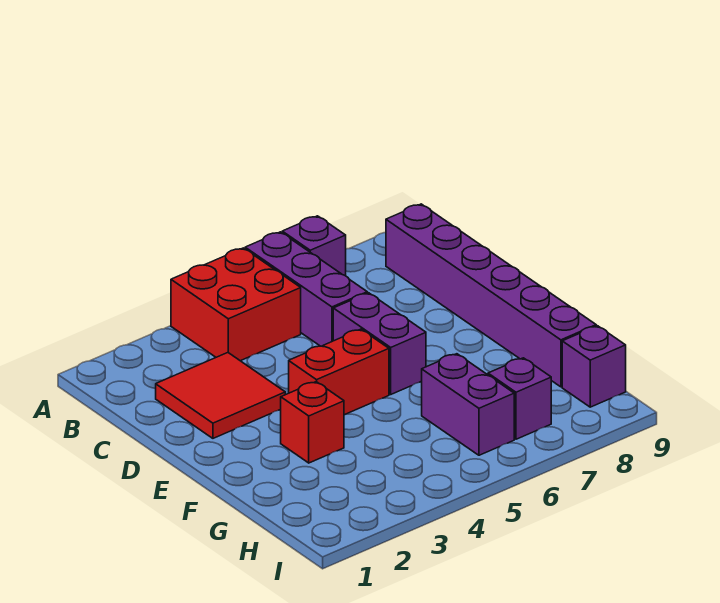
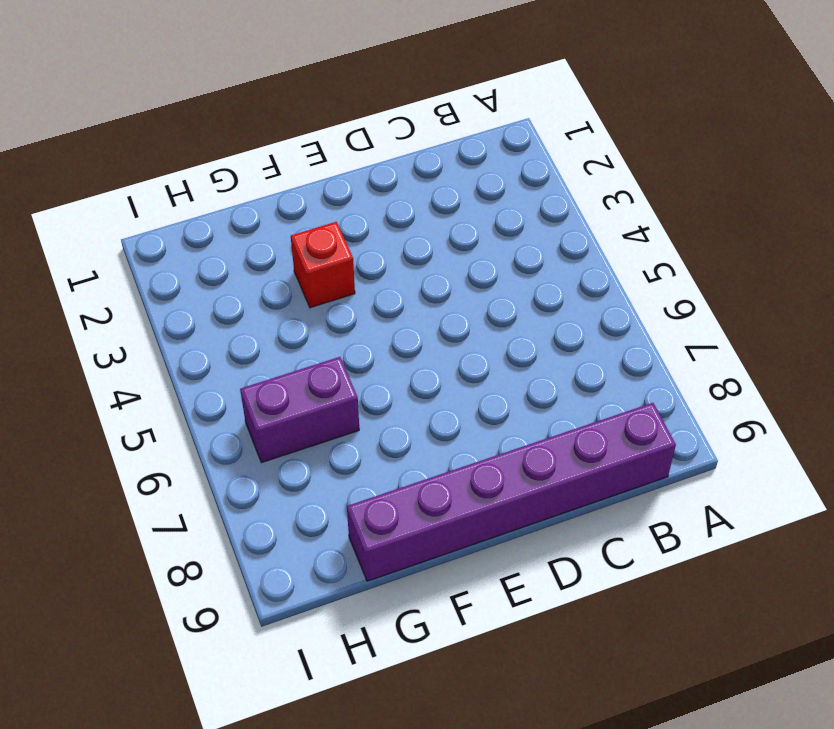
none -> red brick A4:B5 level 1
none -> purple brick A6:C6 level 1

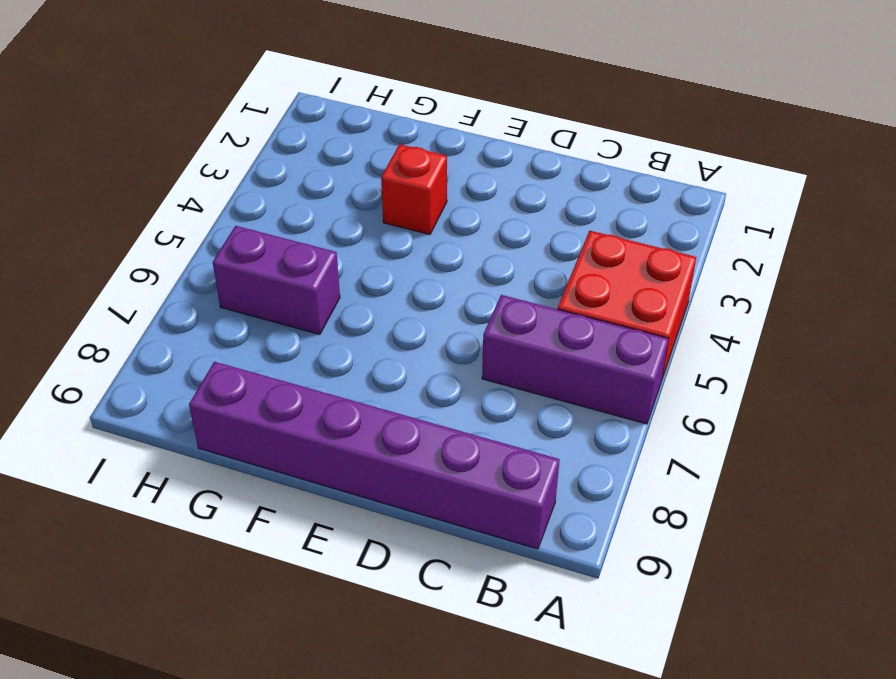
none -> purple brick A7 level 1
none -> red tile C2:D3 level 1

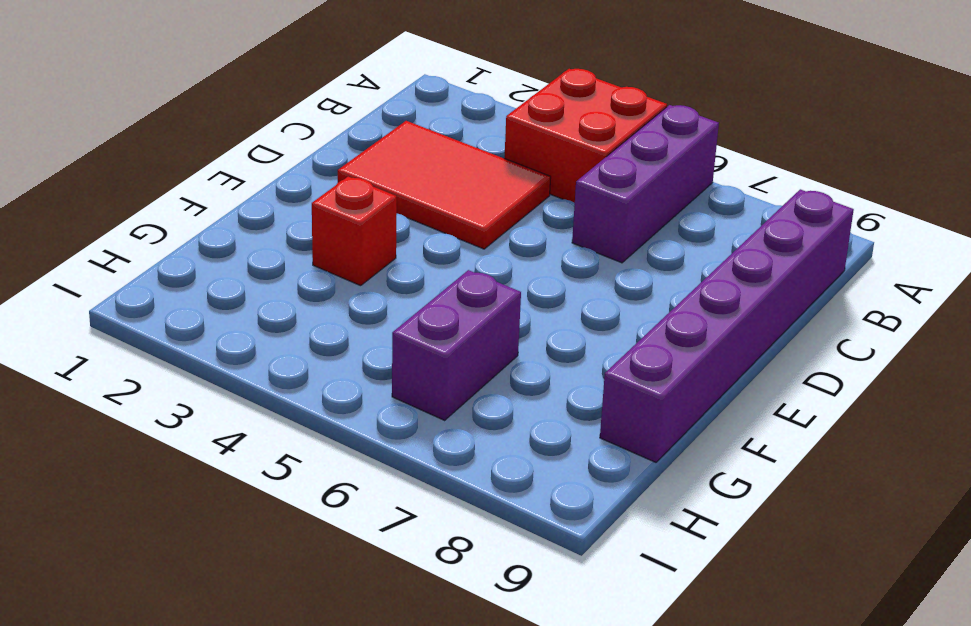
red tile C2:D4 level 1 -> red tile C2:D3 level 1
none -> purple brick A7 level 1
none -> purple brick D6:E6 level 1

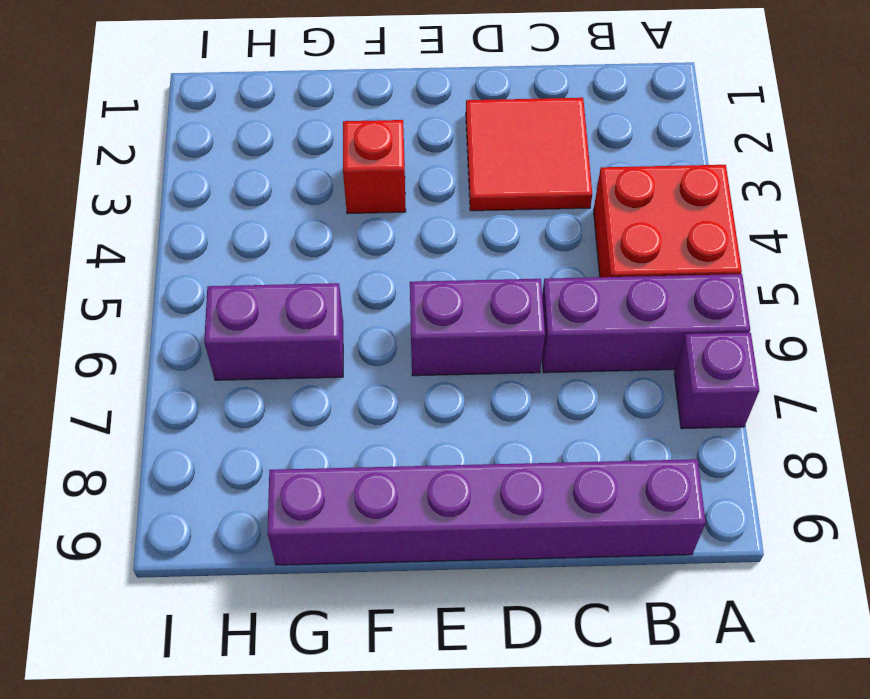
none -> red brick E4:E5 level 1
none -> purple brick H7 level 1

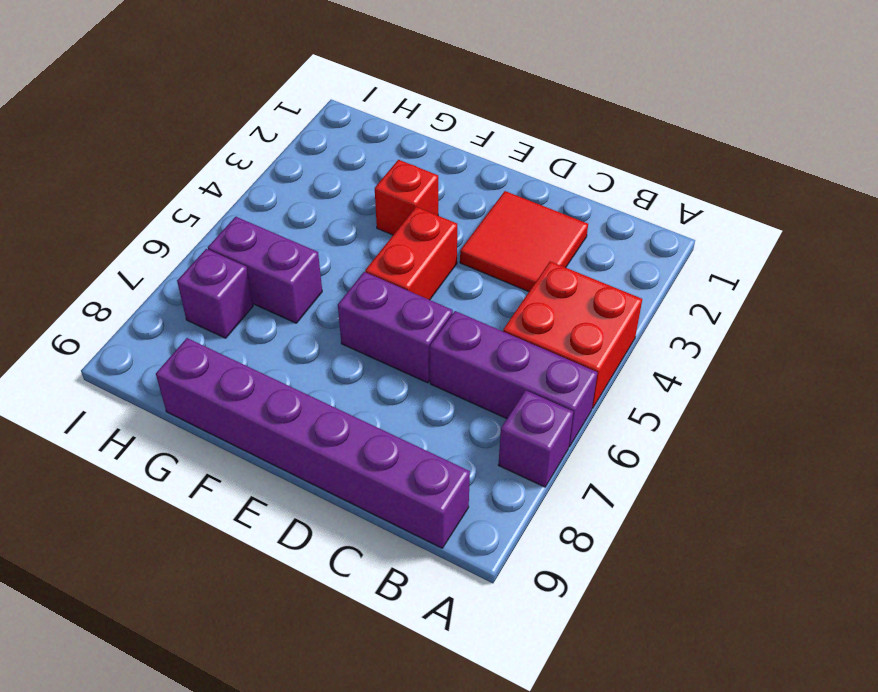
none -> purple brick H9 level 1

